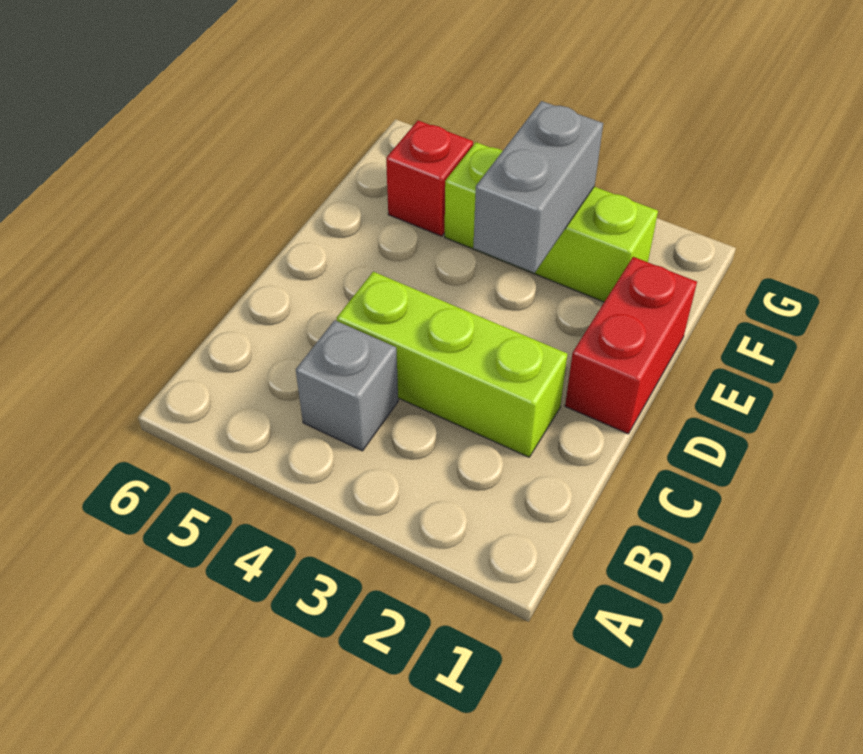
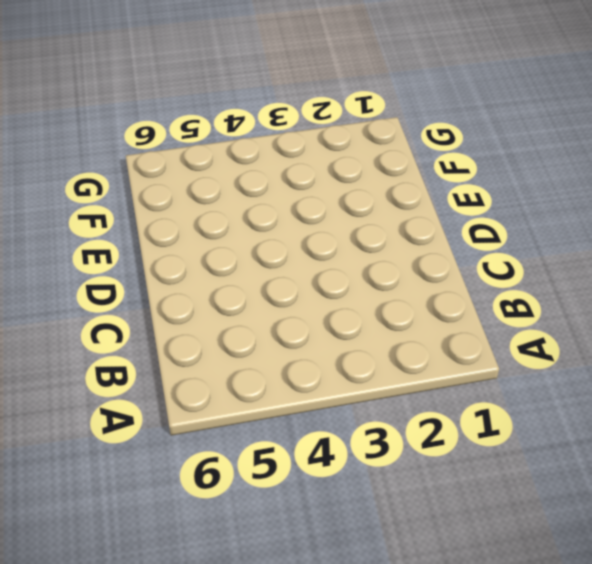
none -> grey brick B4 level 1
none -> lime brick C2:C4 level 1

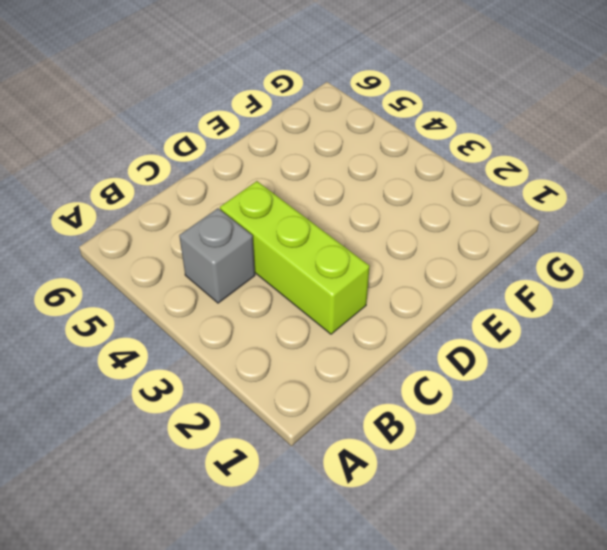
none -> red brick D1:E1 level 1
none -> lime brick F2:F4 level 1

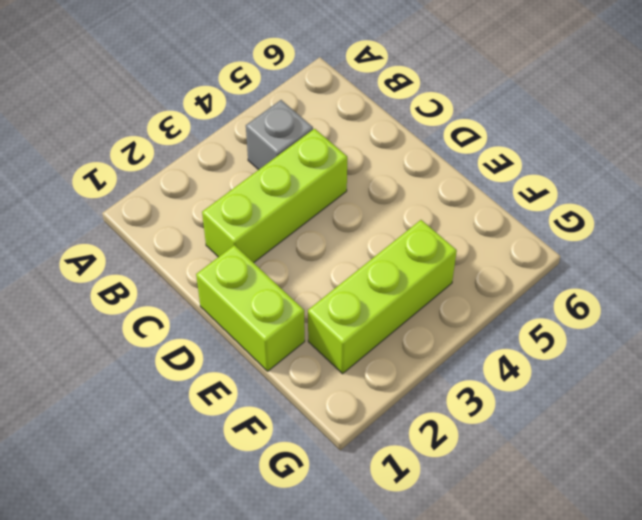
lime brick D1:E1 level 1 -> red brick D1:E1 level 1
none -> red brick F5 level 1
none -> grey brick E3:F3 level 2

